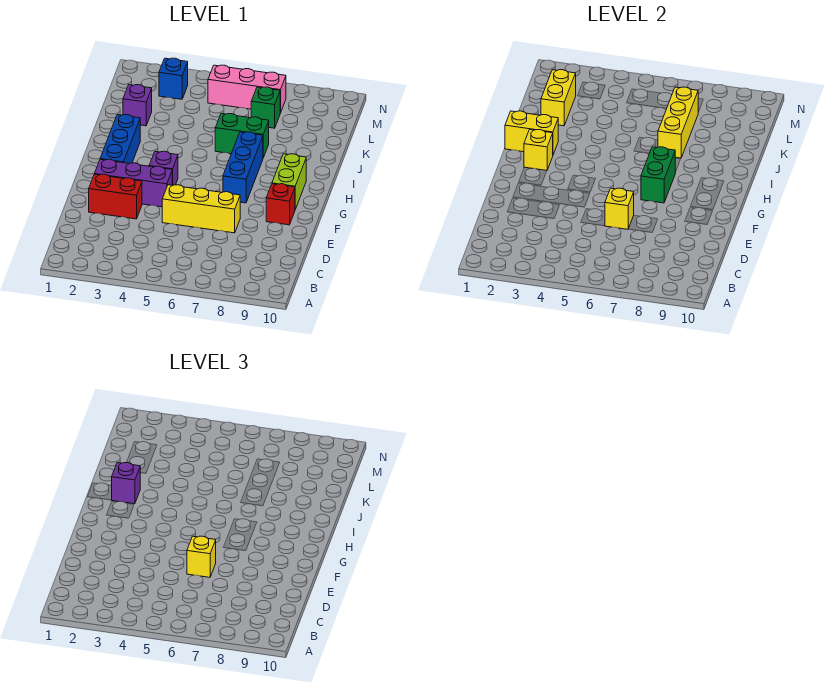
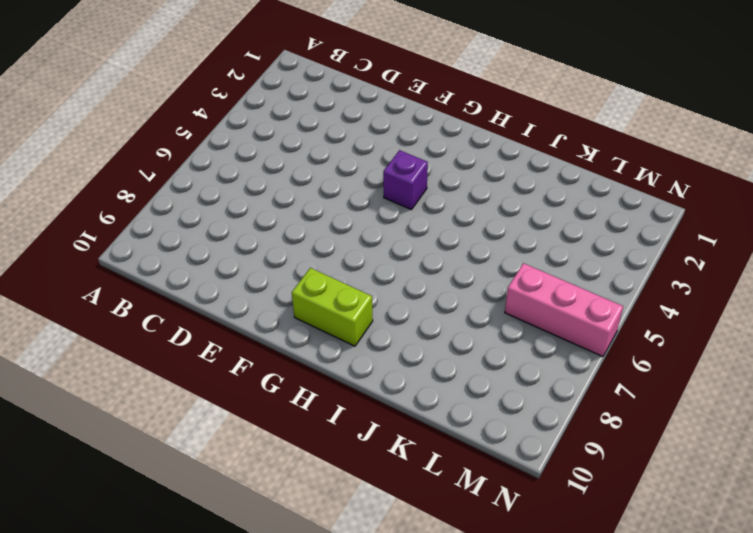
pink brick L6:N6 level 1 -> pink brick M5:M7 level 1
none -> red brick E2:E3 level 1
none -> yellow brick E5:E7 level 1
none -> purple brick F2:F4 level 1

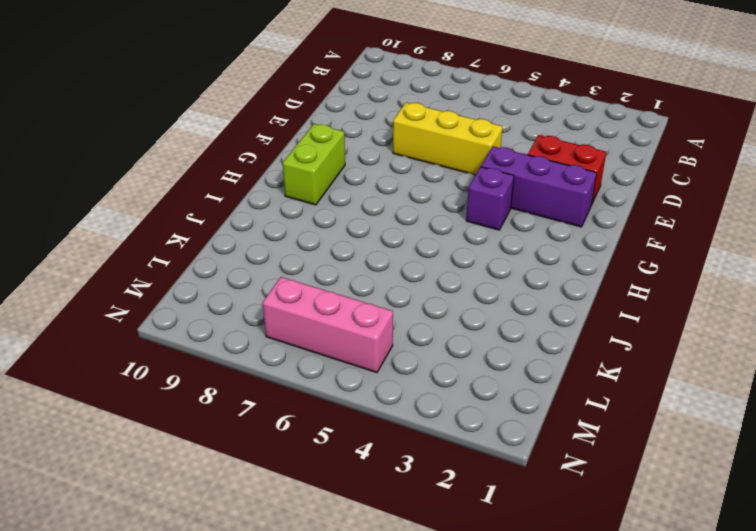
none -> red brick F9 level 1
none -> blue brick G2:I2 level 1
none -> blue brick G7:I7 level 1

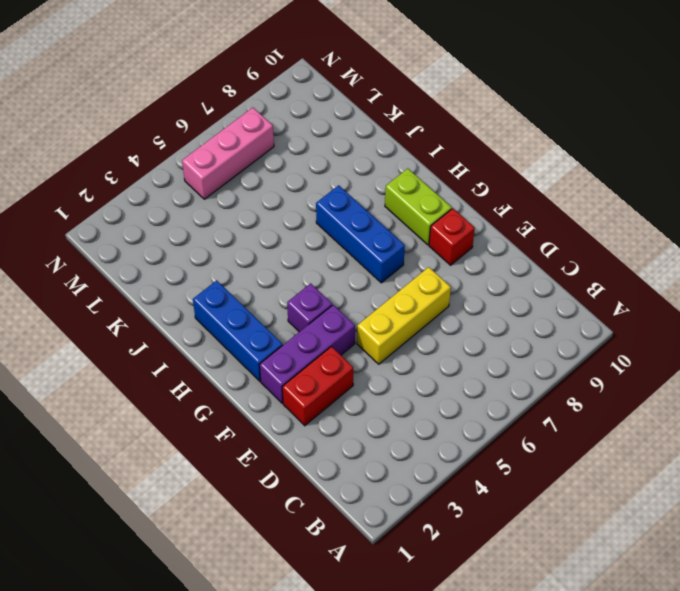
none -> green brick J6:J7 level 1
none -> purple brick K2 level 1
none -> green brick L7 level 1

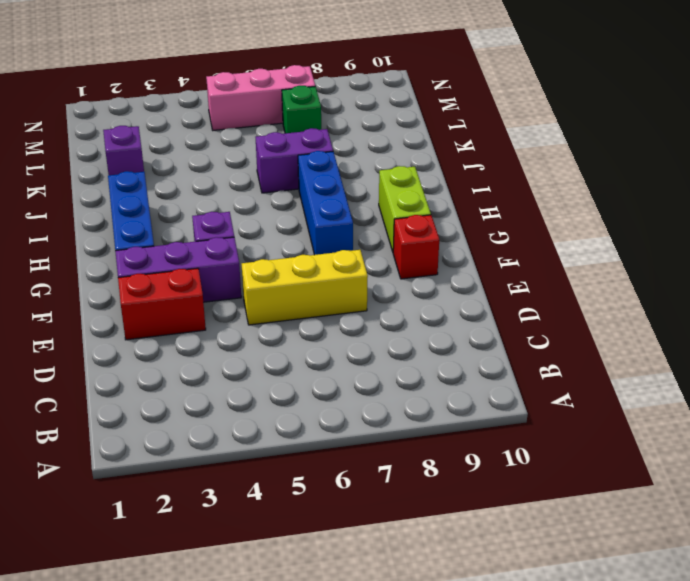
purple brick J6:J7 level 1 -> green brick J6:J7 level 1
none -> blue brick M3 level 1
none -> yellow brick E6 level 2
none -> green brick G7:H7 level 2

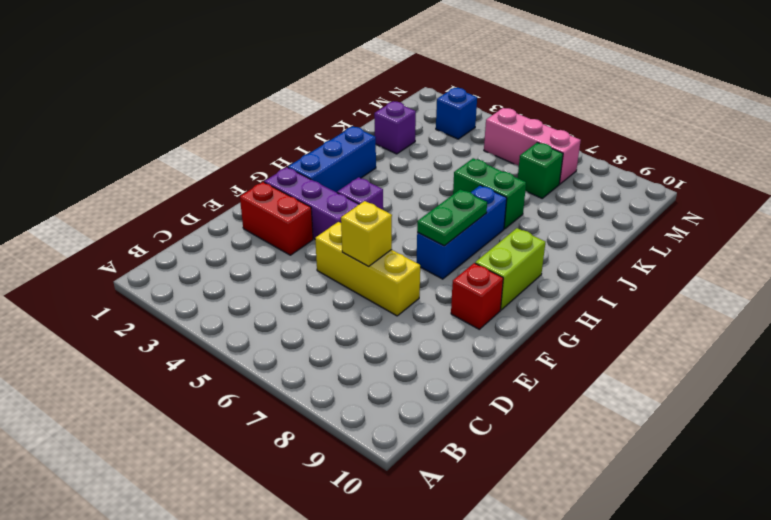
green plate G7:H7 level 2 -> green brick G7:H7 level 2
none -> yellow brick H2 level 2
none -> yellow brick I1:I2 level 2
none -> yellow brick J7:L7 level 2

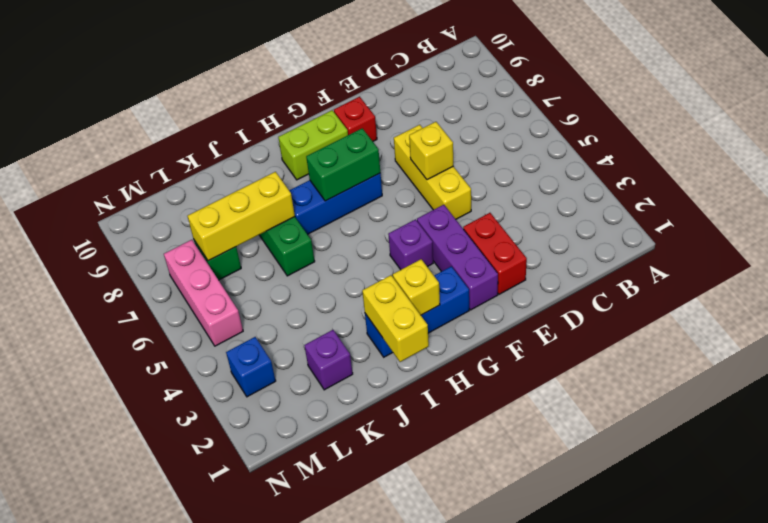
none -> yellow brick K2:L2 level 2
none -> yellow brick E6 level 3
none -> purple brick I2 level 3

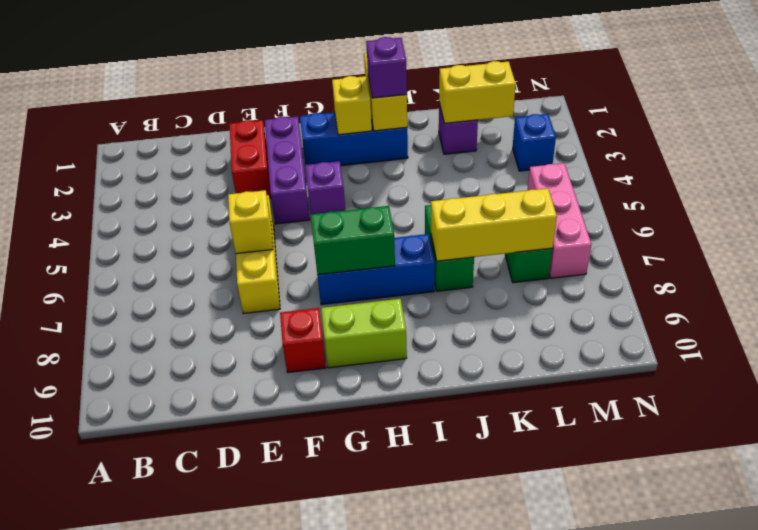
none -> yellow brick E6 level 3

